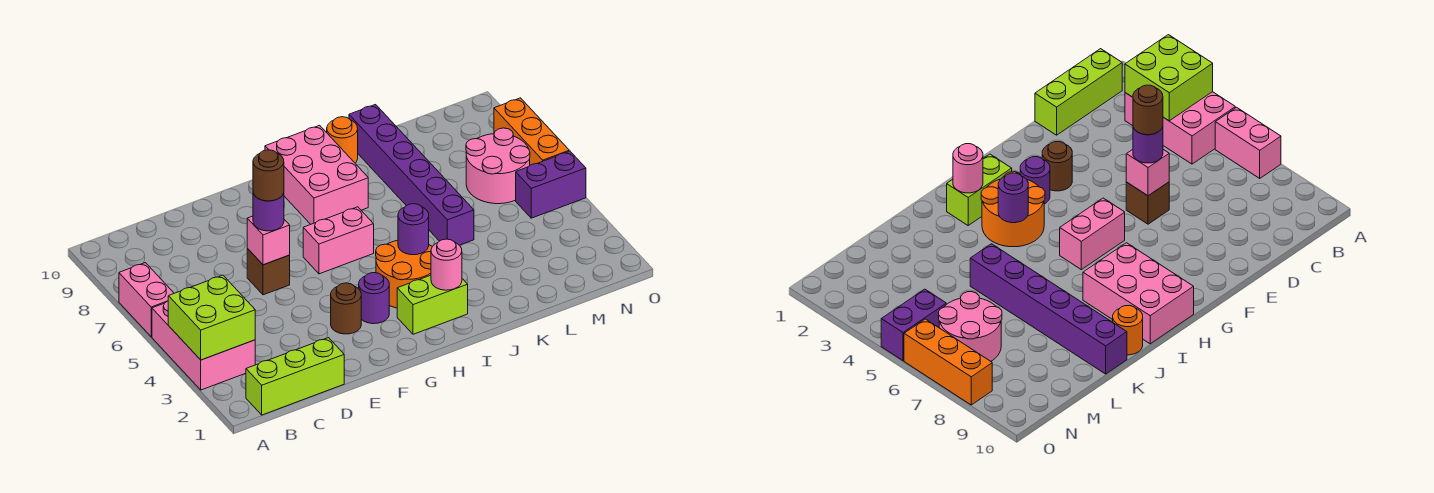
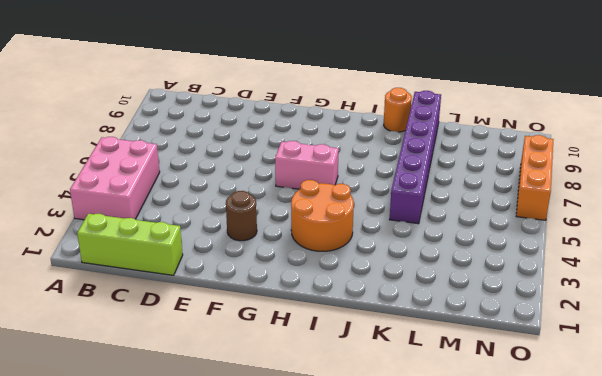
none -> pink brick A6:A7 level 1
none -> brown brick E6 level 1
none -> purple round brick G3 level 1

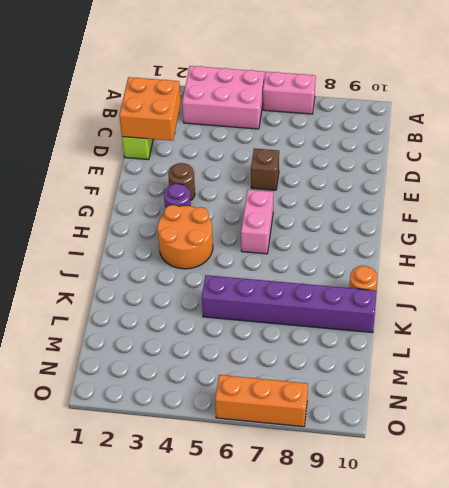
orange brick C1:D2 level 2 -> none
none -> lime brick H2:I2 level 1
none -> pink brick H8:I10 level 1
none -> pink round brick M6:N7 level 1

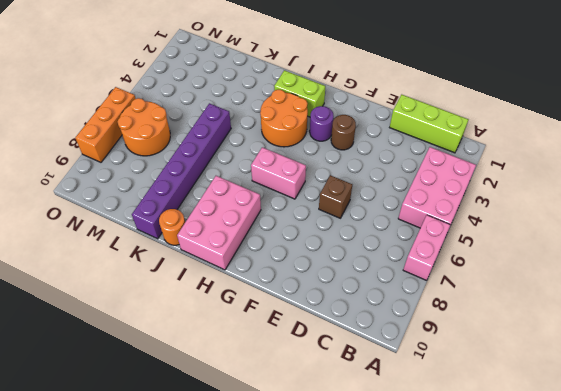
orange round brick M6:N7 level 1 -> pink round brick M6:N7 level 1
none -> purple brick N5:O5 level 1
none -> lime brick A3:B4 level 2
none -> pink brick E6 level 2

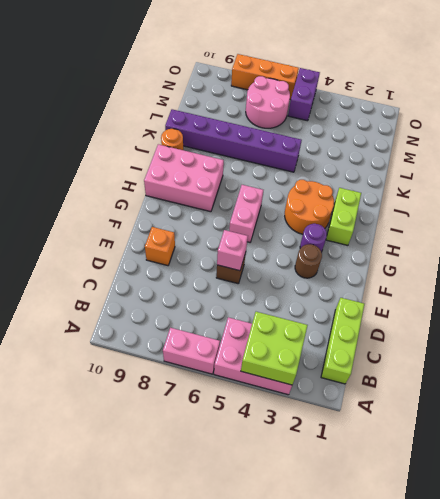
orange brick E9 level 1 -> none
none -> pink round brick I2 level 2
none -> purple round brick I4 level 2
none -> purple round brick E6 level 3

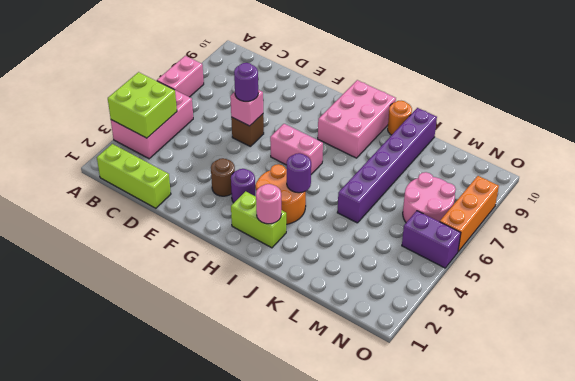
none -> brown round brick E6 level 4

